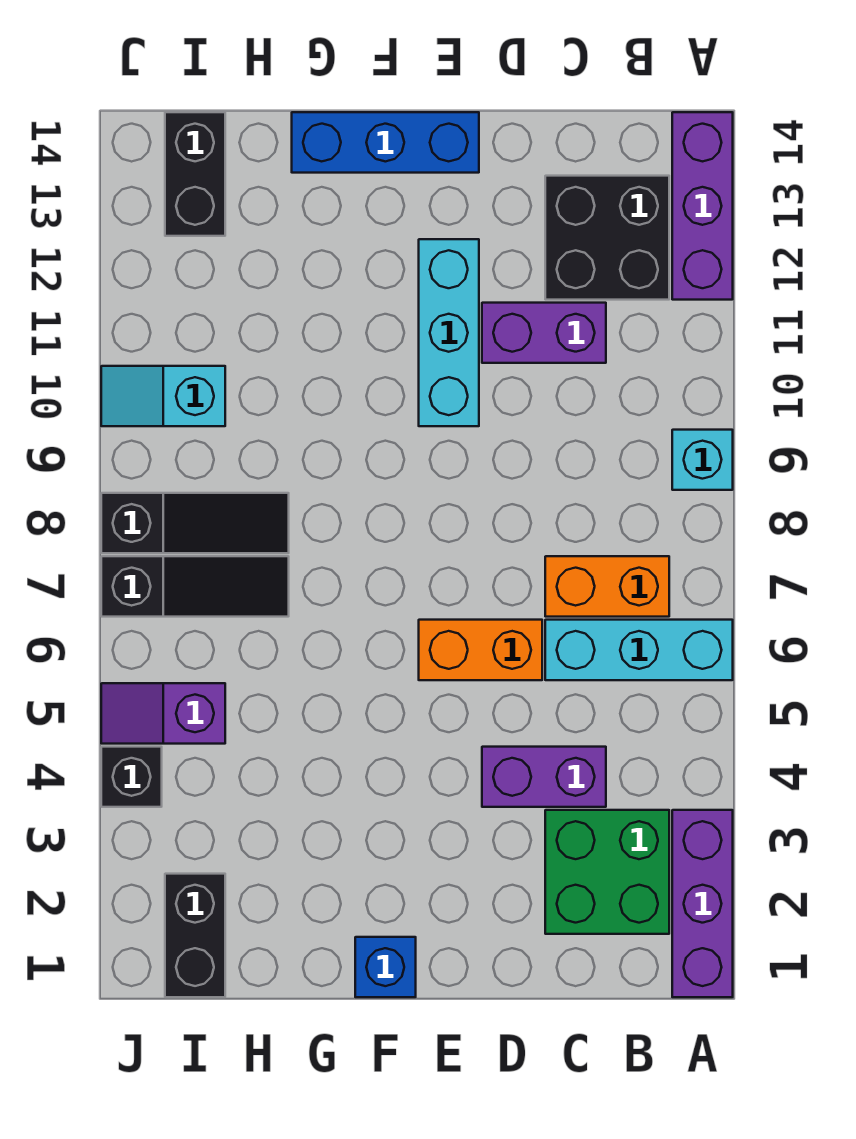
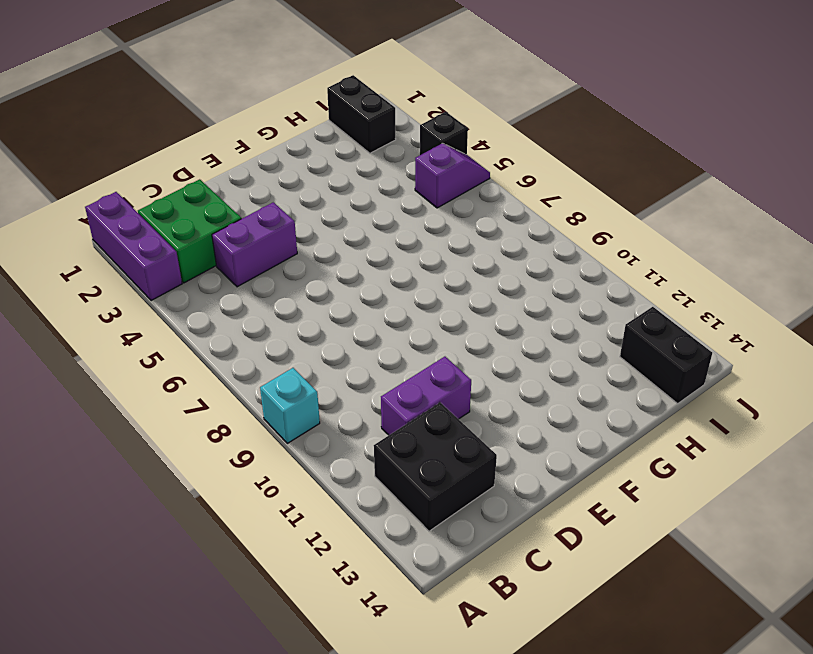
none -> cyan brick A6:C6 level 1
none -> purple brick A12:A14 level 1
none -> orange brick B7:C7 level 1

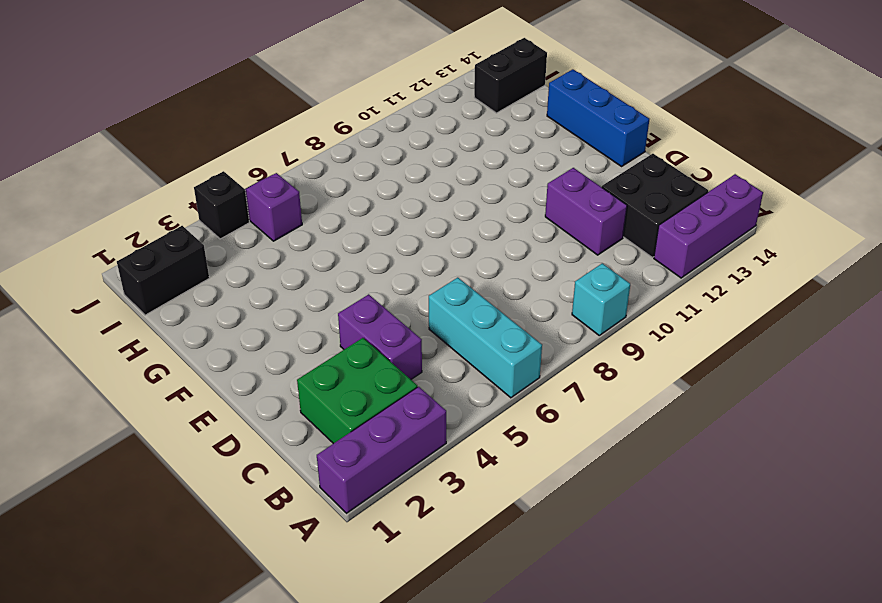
none -> orange brick B7:C7 level 1
none -> orange brick D6:E6 level 1
none -> cyan brick E10:E12 level 1

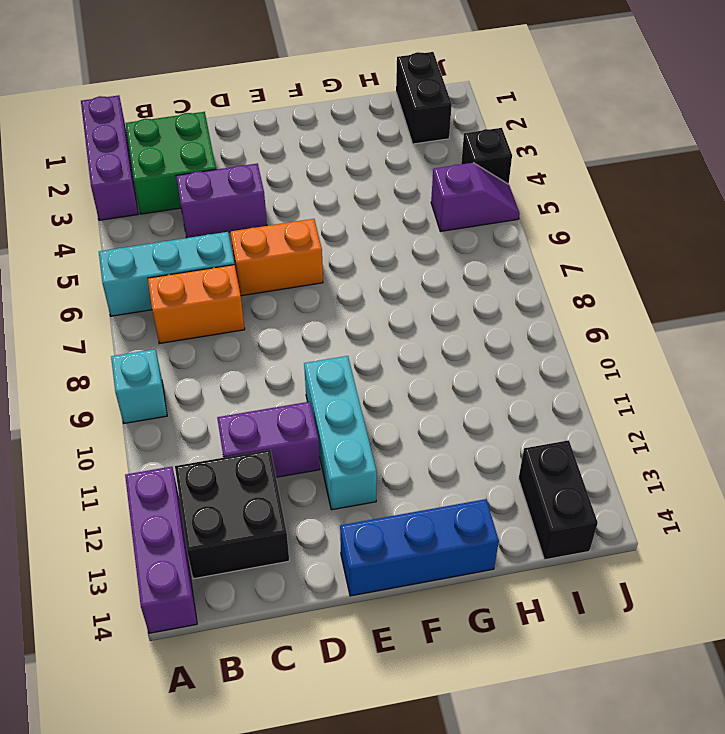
none -> blue brick F1 level 1
none -> black slope H7:J7 level 1 top J
none -> black slope H8:J8 level 1 top J

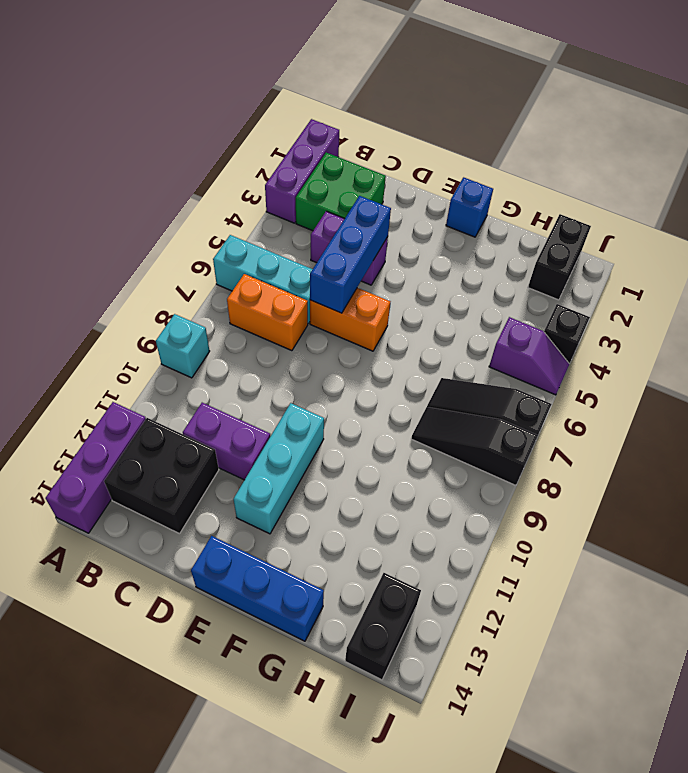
blue brick D4:D6 level 2 -> none
none -> cyan slope I10:J10 level 1 top I

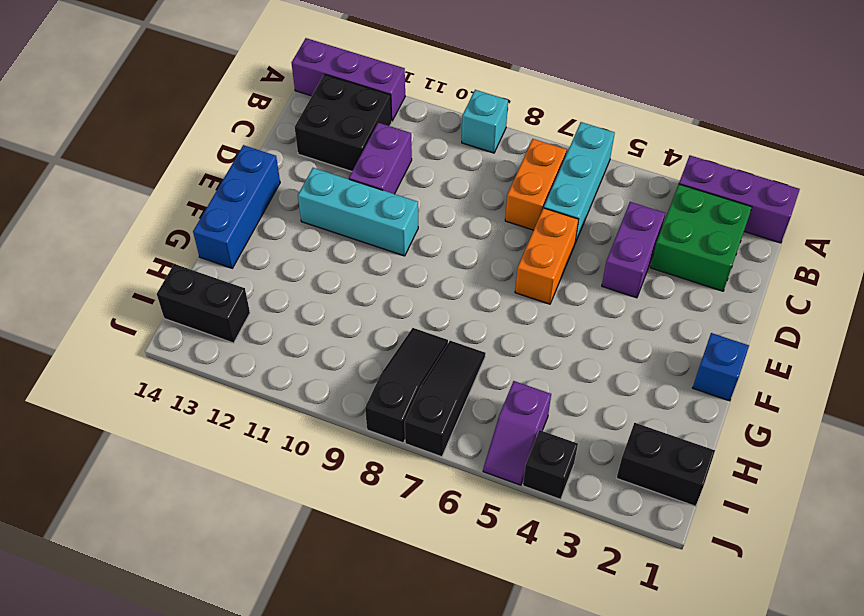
none -> cyan slope I10:J10 level 1 top I

